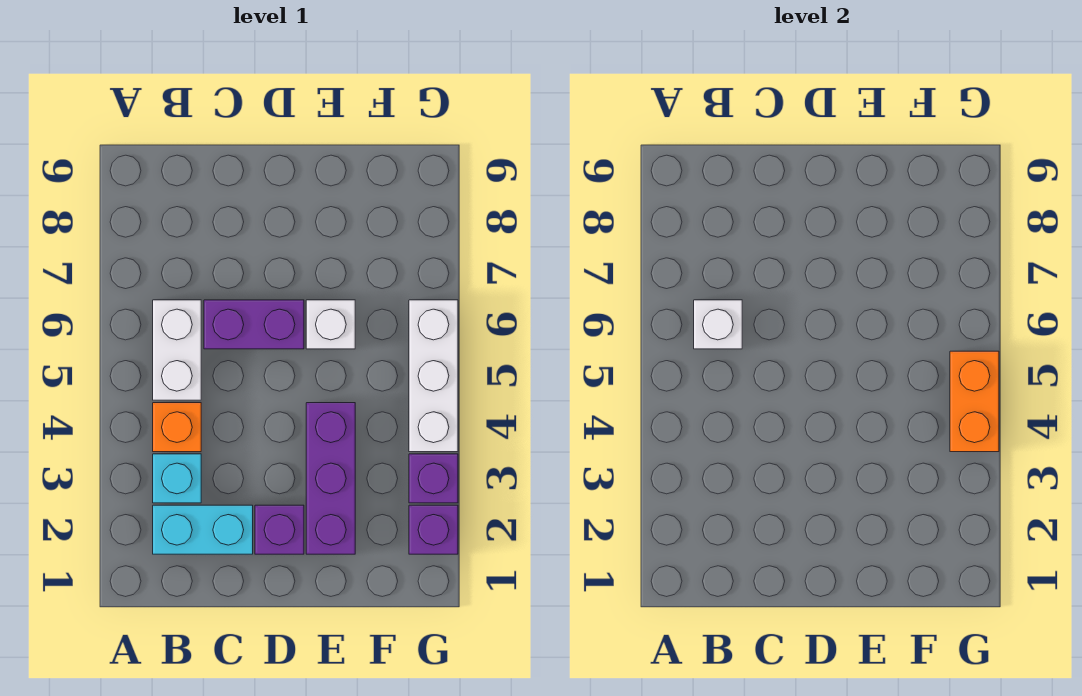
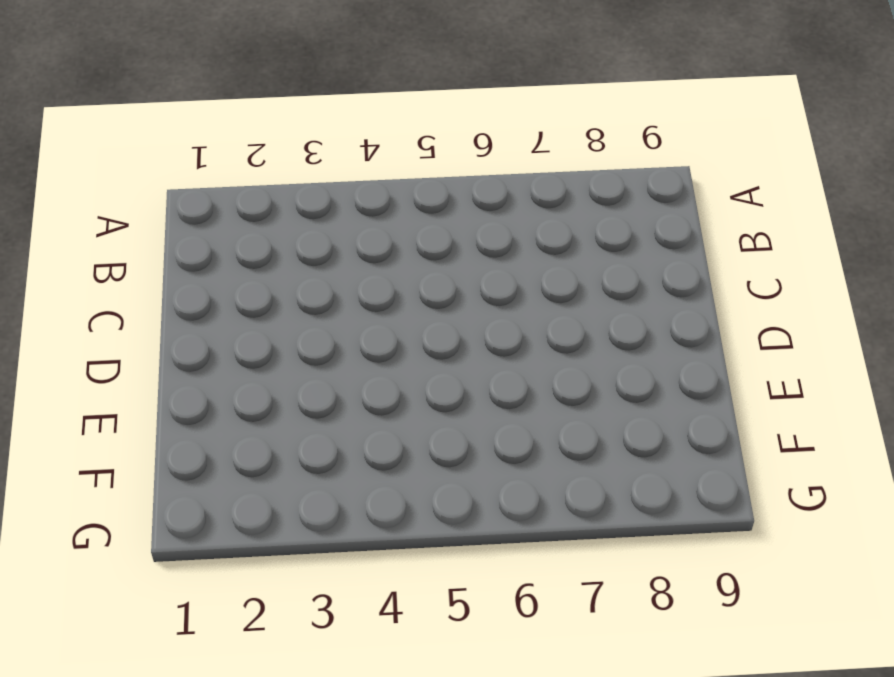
none -> cyan brick B2:C2 level 1
none -> cyan brick B3 level 1
none -> orange brick B4 level 1

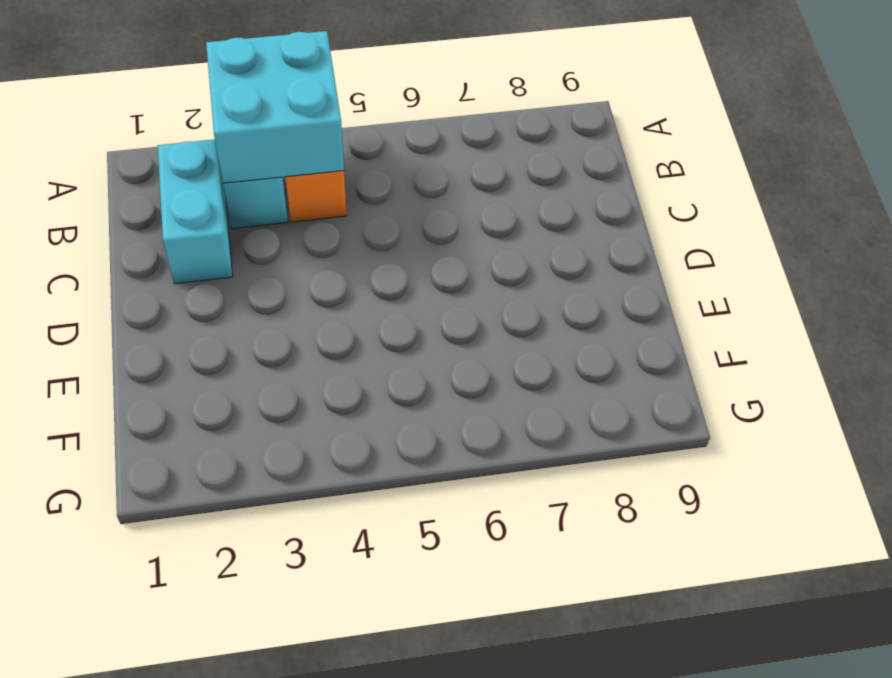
cyan brick A3:B4 level 2 -> none
none -> white brick B5:B6 level 1
none -> purple brick C6:D6 level 1
none -> purple brick D2 level 1

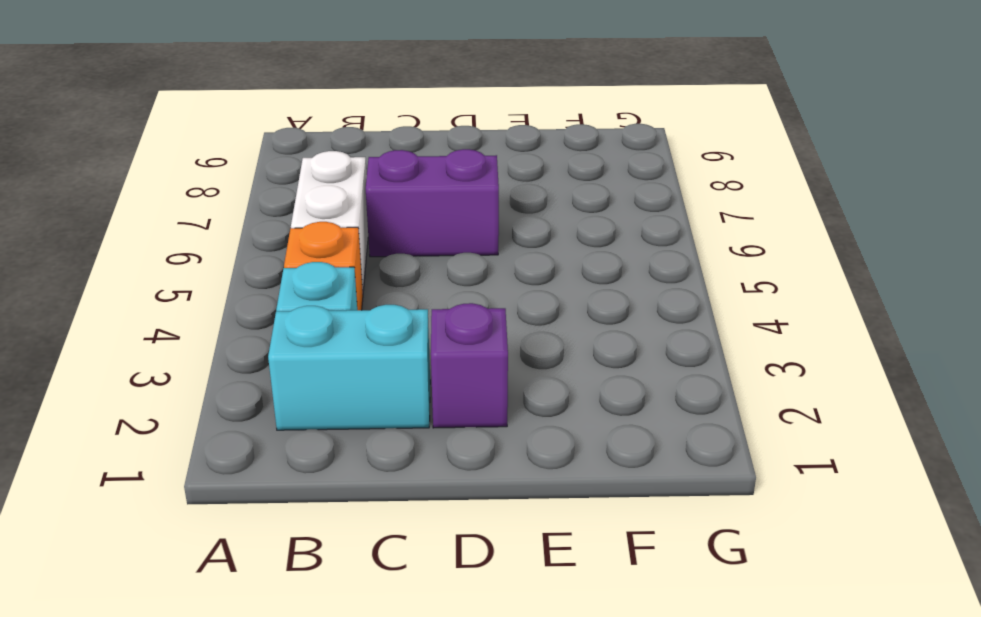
none -> purple brick E2:E4 level 1
none -> white brick E6 level 1
none -> purple brick G2 level 1

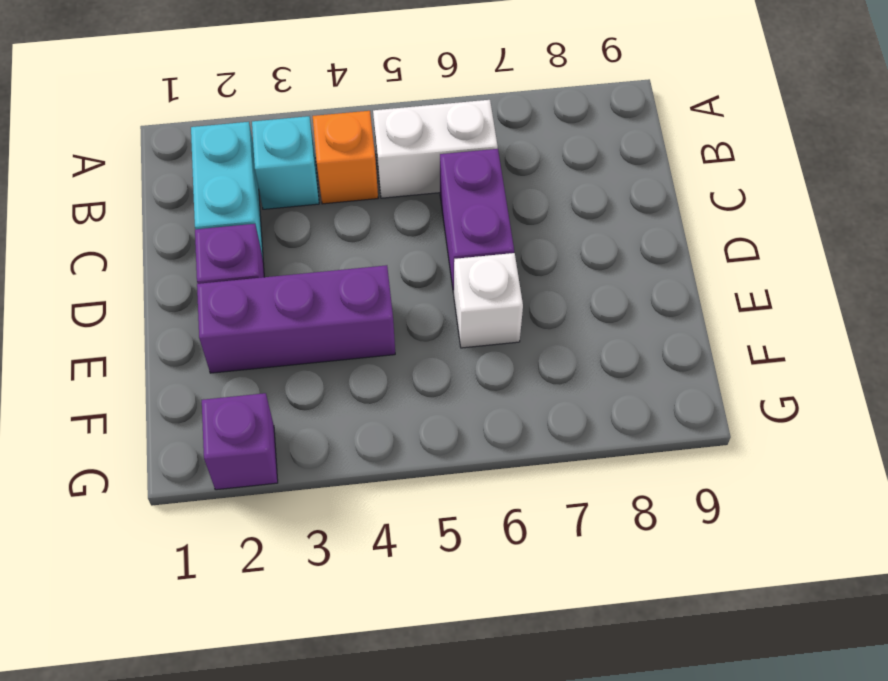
none -> purple brick G3 level 1
none -> white brick G4:G6 level 1
none -> white brick B6 level 2

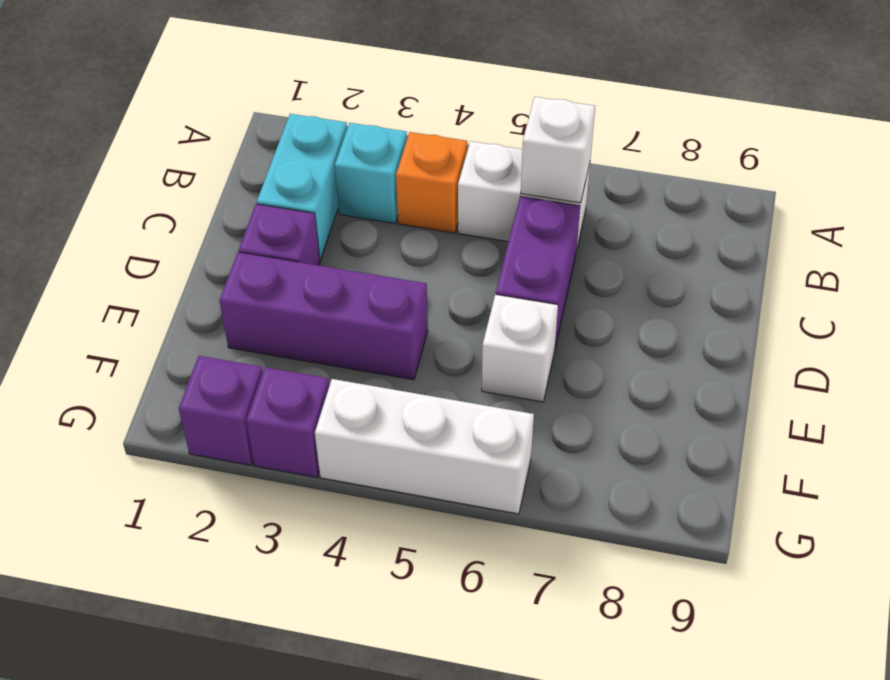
none -> orange brick G4:G5 level 2

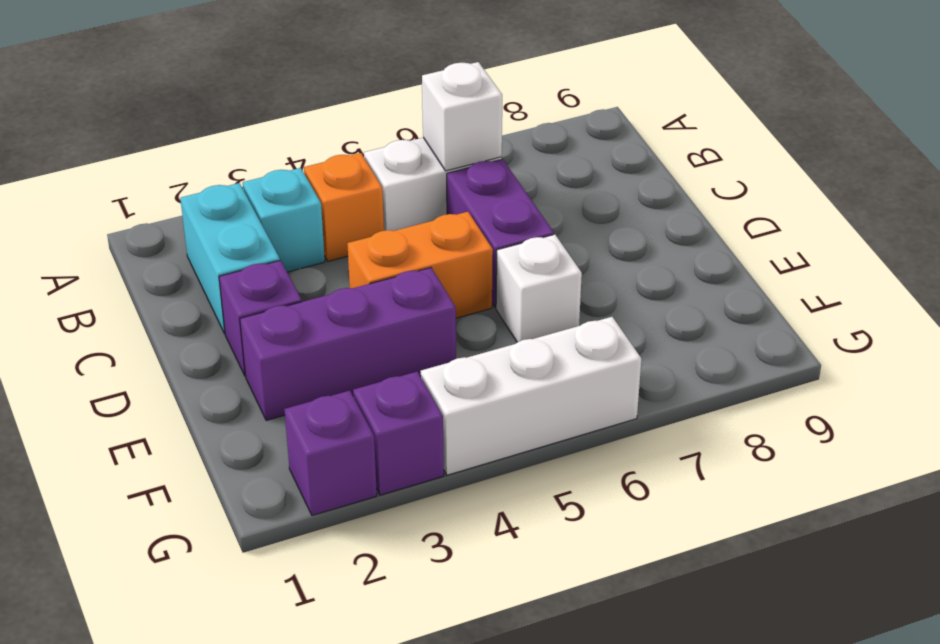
orange brick D4:D5 level 1 -> orange brick G4:G5 level 2

